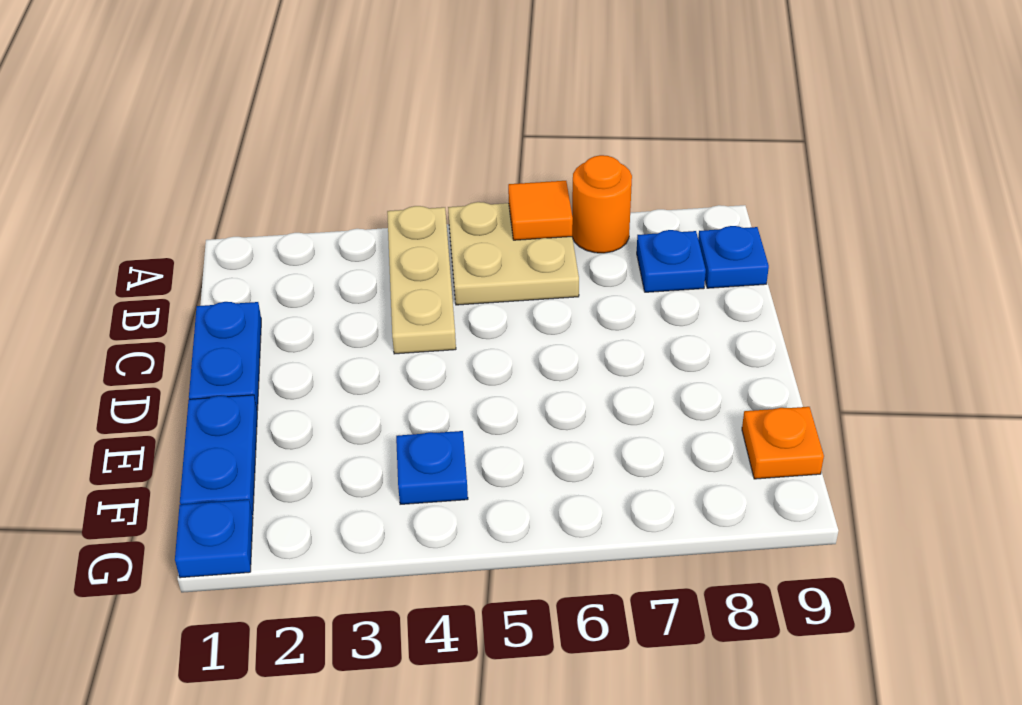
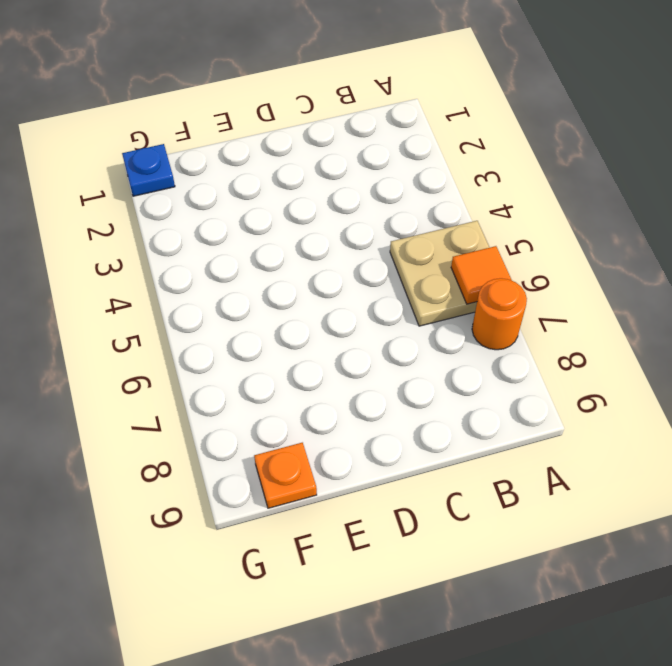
none -> tan plate A4:C4 level 1
none -> blue plate B8 level 1

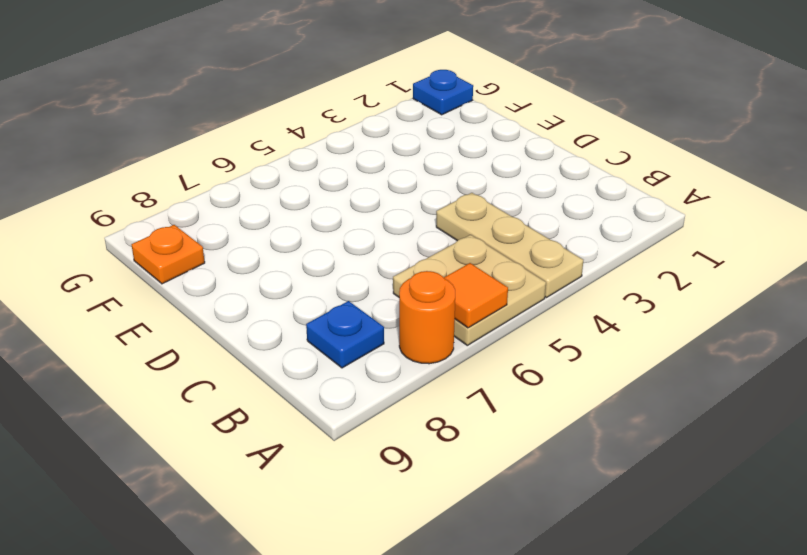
none -> blue plate B9 level 1
none -> blue plate C1:D1 level 1

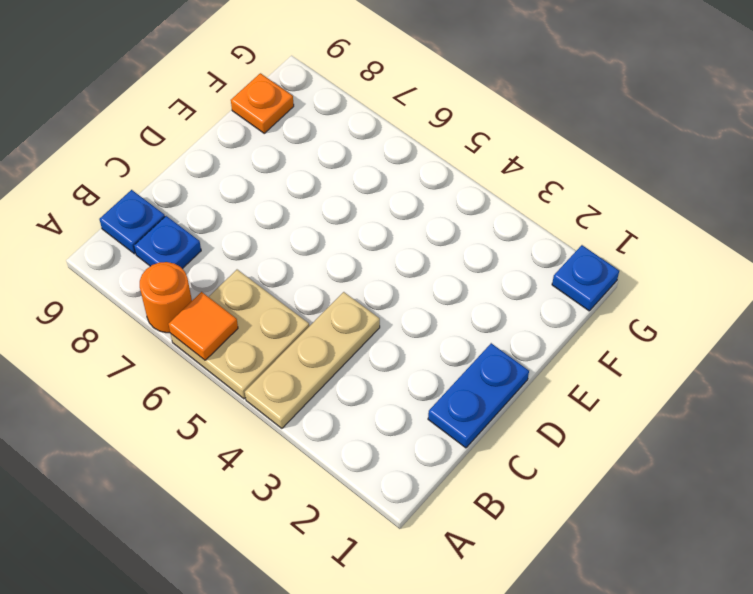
none -> blue plate E1:F1 level 1
none -> blue plate F4 level 1

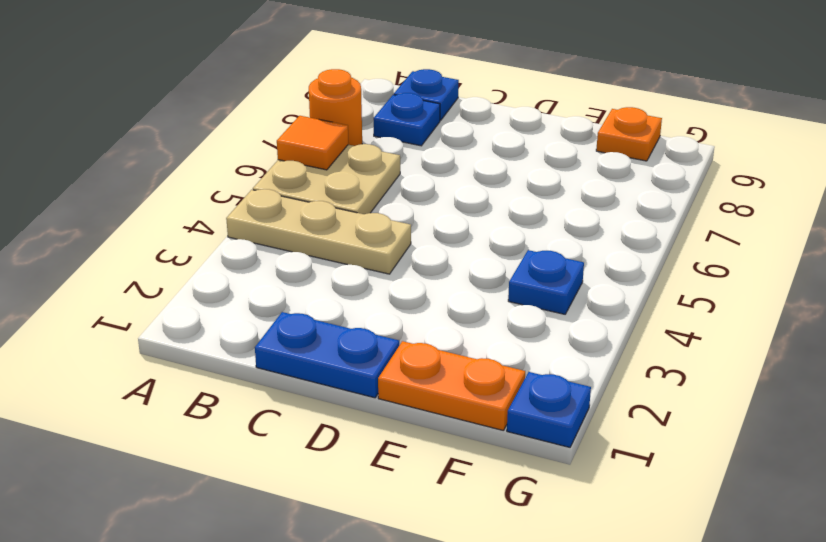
orange plate E1:F1 level 1 -> blue plate E1:F1 level 1

